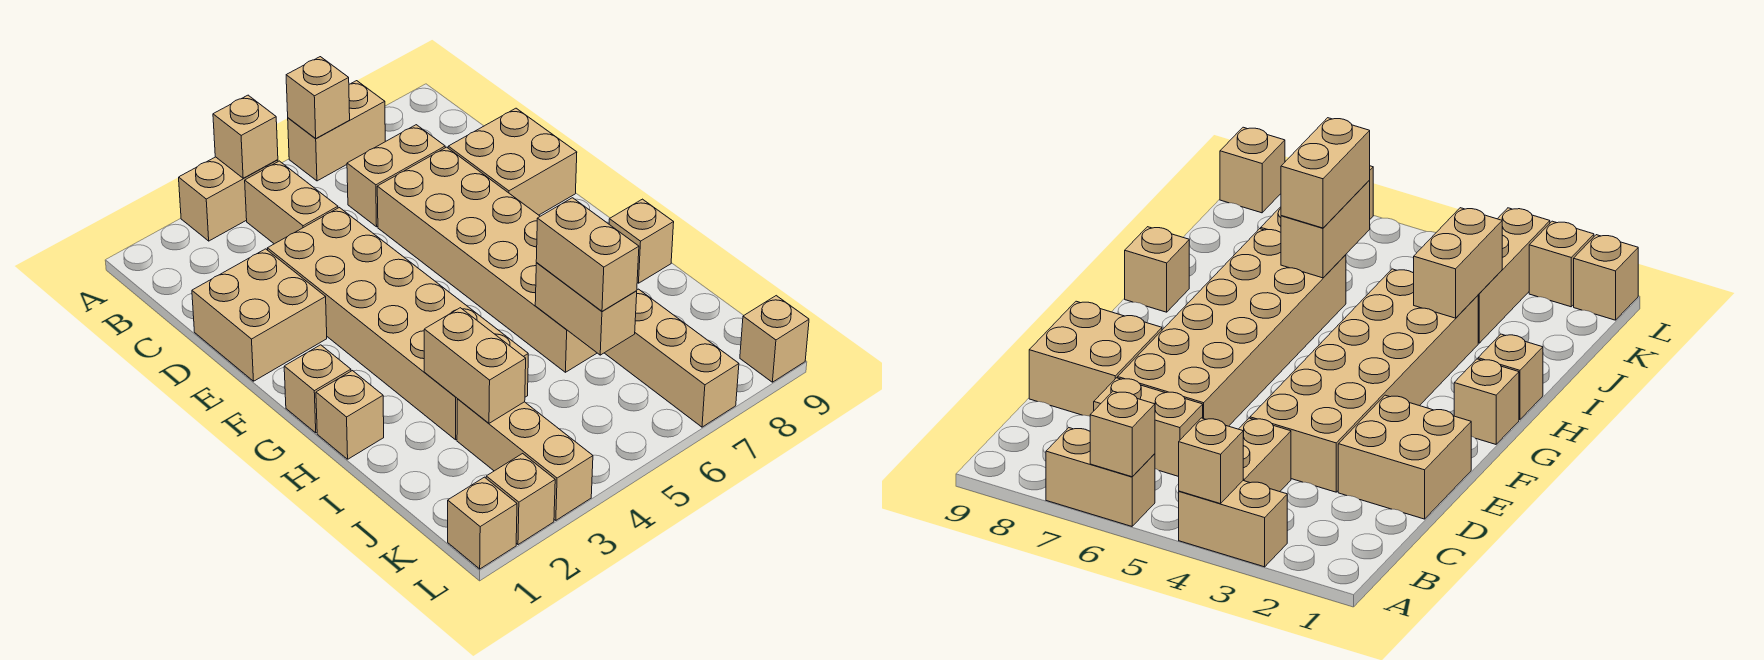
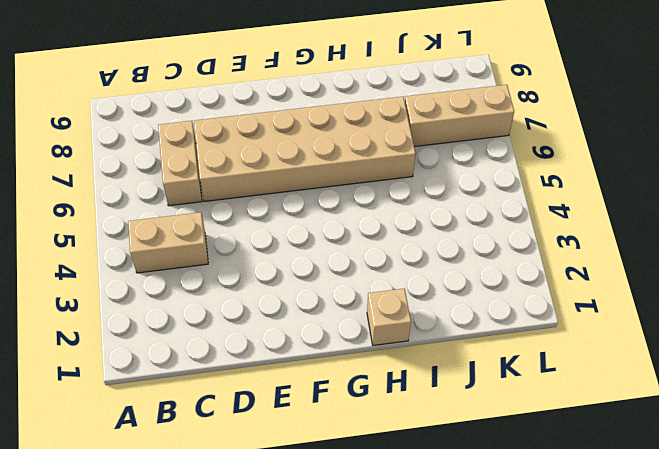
none -> tan brick A3:A4 level 1
none -> tan brick A6:A7 level 1
none -> tan brick D1:E2 level 1

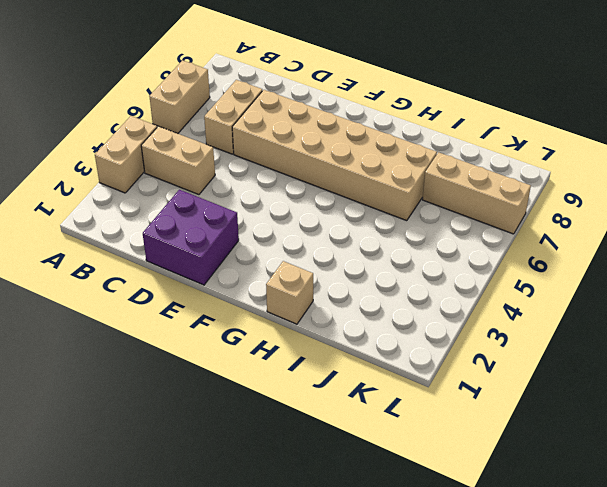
purple brick D1:E2 level 1 -> tan brick D1:E2 level 1
none -> tan brick D3:I4 level 1
none -> tan brick D8:E9 level 1
none -> tan brick G1 level 1

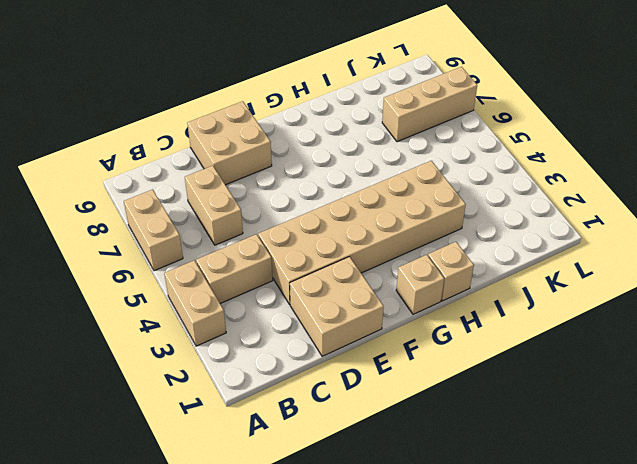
none -> tan brick D6:I7 level 1
none -> tan brick H9 level 1
none -> tan brick J3:L3 level 1

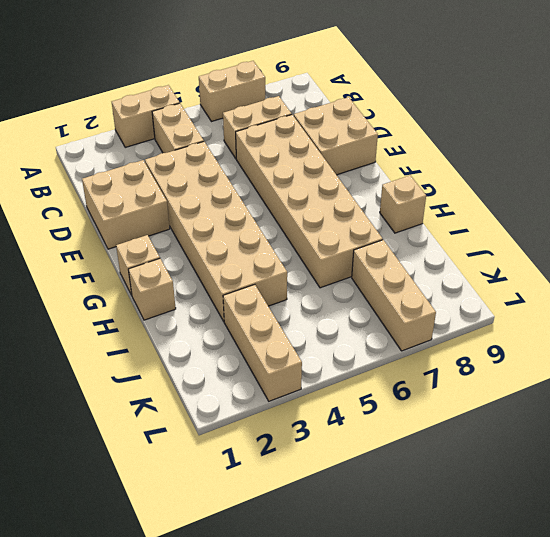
none -> tan brick L1 level 1
none -> tan brick L2 level 1
none -> tan brick L9 level 1

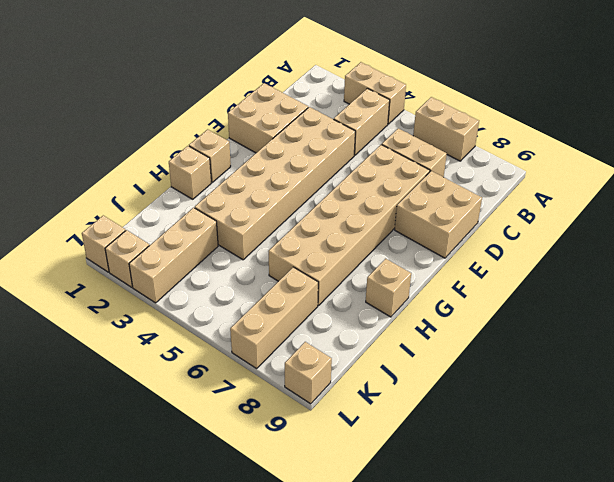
none -> tan brick A4 level 2
none -> tan brick A6 level 2
none -> tan brick I3:J3 level 2

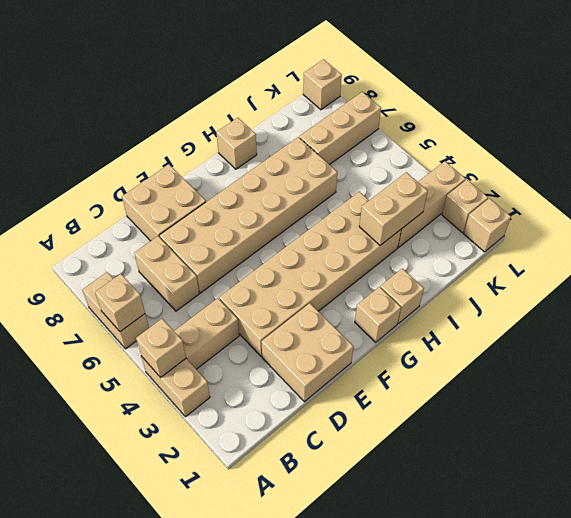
none -> tan brick I6:J6 level 2
none -> tan brick I6:J6 level 3

